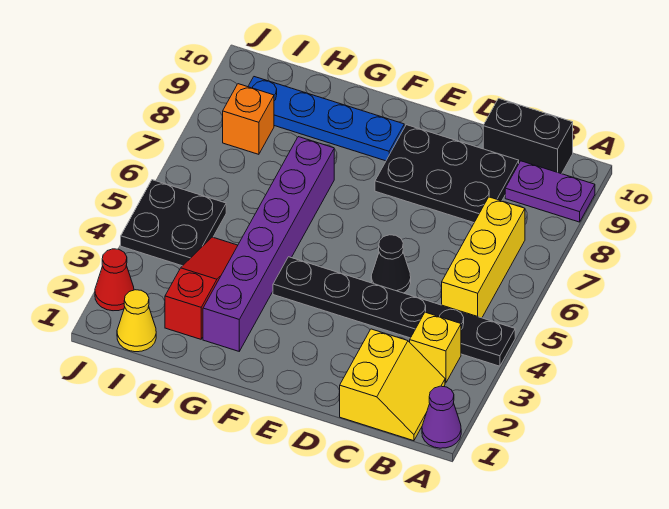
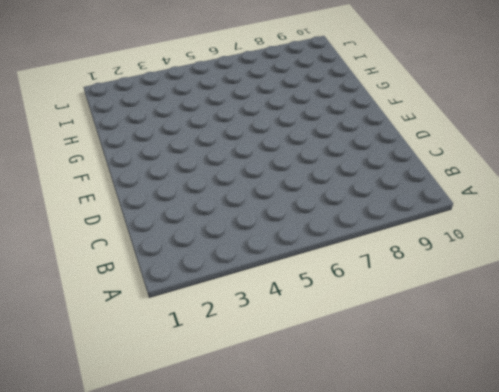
none -> purple cone A1 level 1
none -> black plate A4:F4 level 1
none -> purple plate A9:B9 level 1

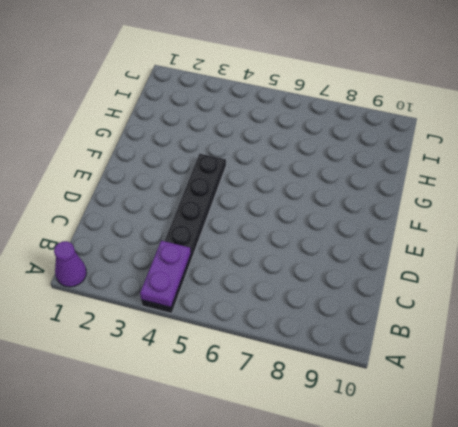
purple plate A4:B4 level 2 -> purple plate A9:B9 level 1
none -> yellow slope B1:C2 level 1 top C
none -> yellow brick B3 level 1
none -> yellow brick B5:B7 level 1

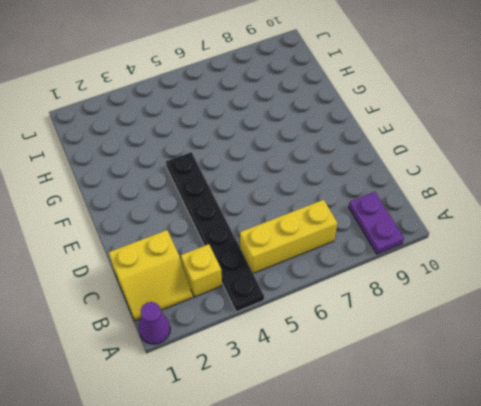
none -> black brick B10:C10 level 1
none -> black plate C8:E9 level 1
none -> black cone D5 level 1

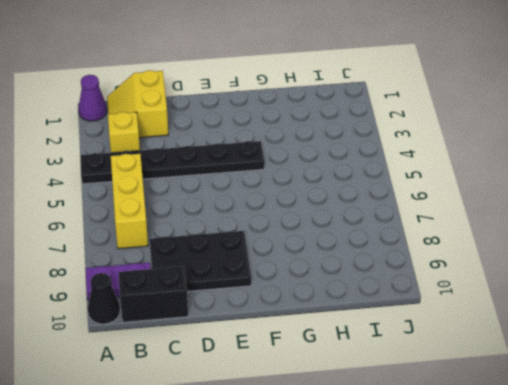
black cone A10 level 1 -> black cone D5 level 1
none -> blue plate F9:I9 level 1
none -> purple brick G2:G7 level 1
none -> red slope H2:H4 level 1 top 2

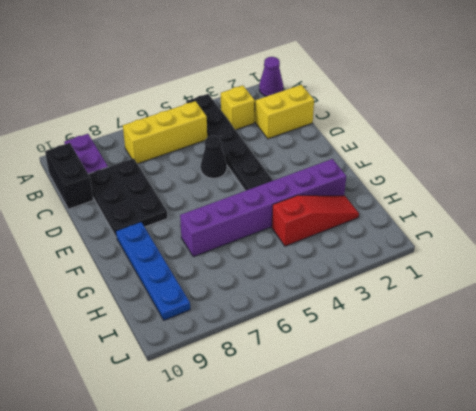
red slope H2:H4 level 1 top 4 -> red slope H2:H4 level 1 top 2
none -> yellow cone I1 level 1
none -> black plate I4:J5 level 1
none -> orange brick I8 level 1

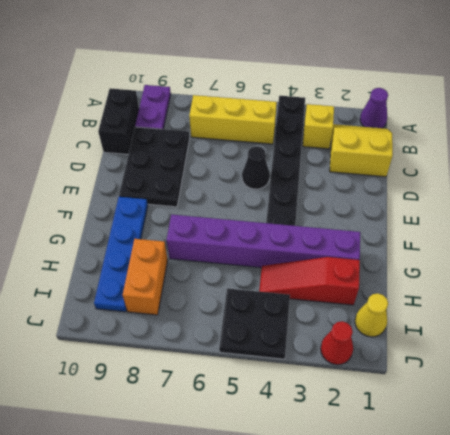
orange brick H8:I8 level 1 -> orange brick I8 level 1

